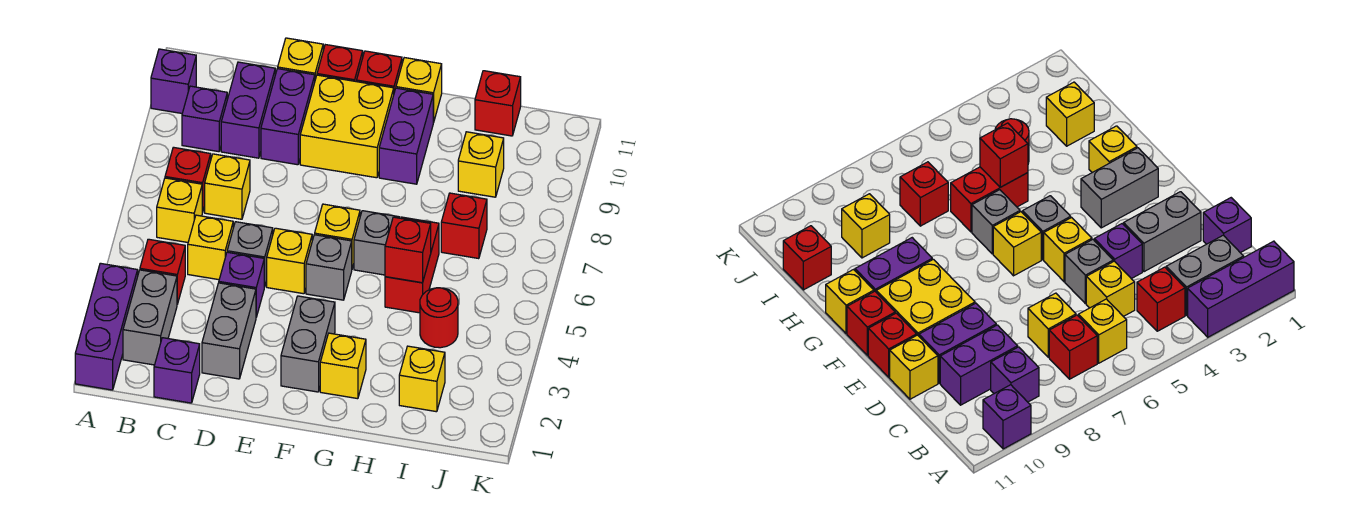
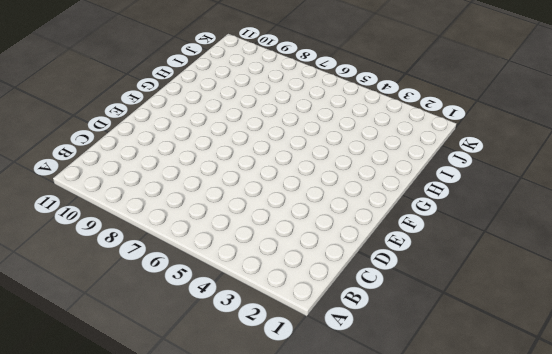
none -> purple brick A1:A3 level 1
none -> purple brick A10 level 1
none -> grey brick B2:B3 level 1
none -> red brick B4 level 1

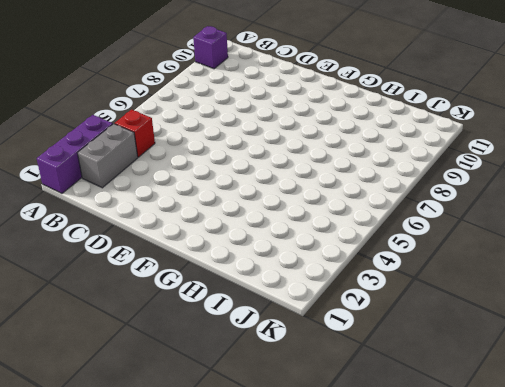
none -> yellow brick B6 level 1
none -> red brick B7 level 1
none -> purple brick B9 level 1
none -> purple brick C1 level 1

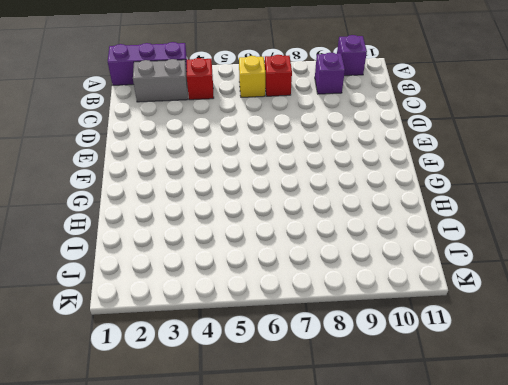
none -> purple brick C1 level 1
none -> yellow brick C5 level 1
none -> yellow brick C7 level 1
none -> purple brick C9:C10 level 1

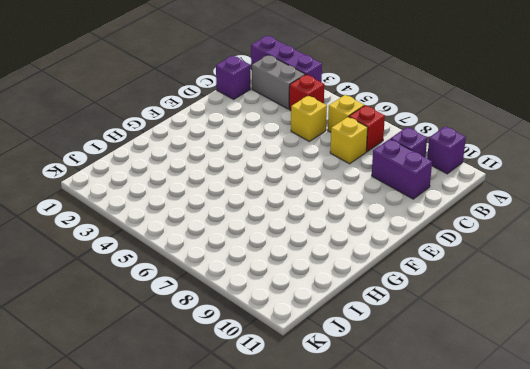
none -> grey brick D2:D3 level 1
none -> purple brick D4 level 1
none -> grey brick D5 level 1
none -> purple brick D9:D10 level 1

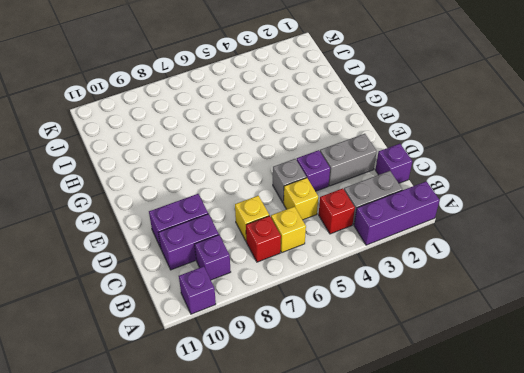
none -> yellow brick D11 level 1
none -> yellow brick E5 level 1
none -> yellow brick E9:F10 level 1
none -> red brick E11 level 1

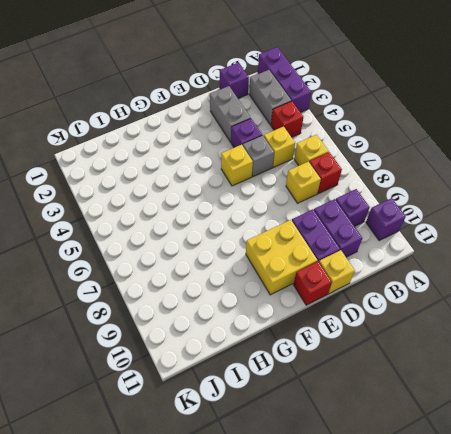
none -> grey brick F2:F3 level 1
none -> grey brick F5 level 1
none -> yellow brick F6 level 1
none -> red brick F11 level 1

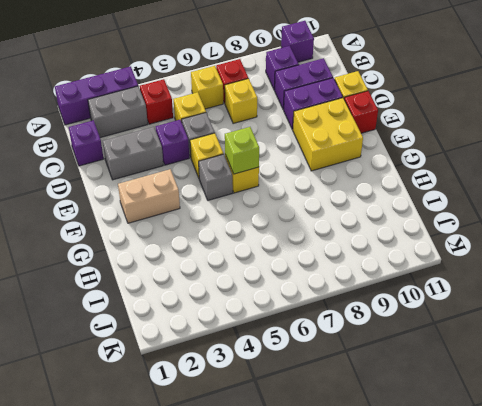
tan brick F2:F3 level 1 -> grey brick F2:F3 level 1
lime brick F6 level 2 -> none
none -> red brick F11 level 1
none -> yellow brick G2 level 1
none -> grey brick G6 level 1
none -> purple brick G9:G10 level 1

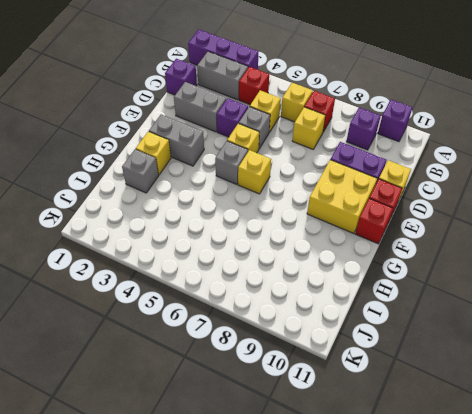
grey brick H2 level 1 -> grey brick G6 level 1
none -> purple brick C9:C10 level 1
none -> purple brick G9:G10 level 1
none -> yellow brick G11 level 1
none -> red brick H5:H6 level 1

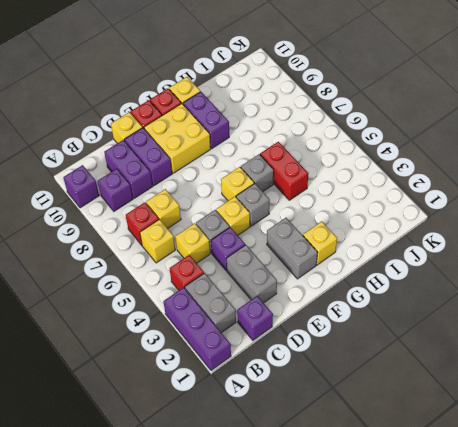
none -> yellow brick I2 level 1
none -> red round brick I4 level 1
none -> red brick I7 level 1
none -> yellow brick I9 level 1

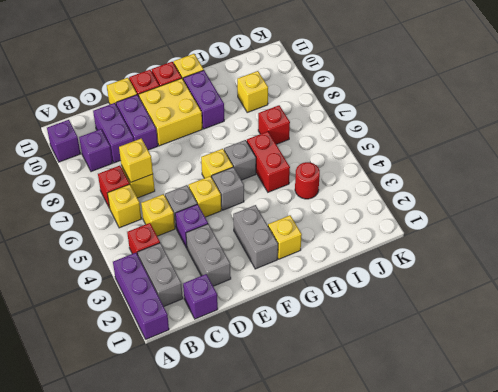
yellow brick C7 level 2 -> yellow brick I2 level 1
none -> red brick I11 level 1
none -> red brick H5 level 2

